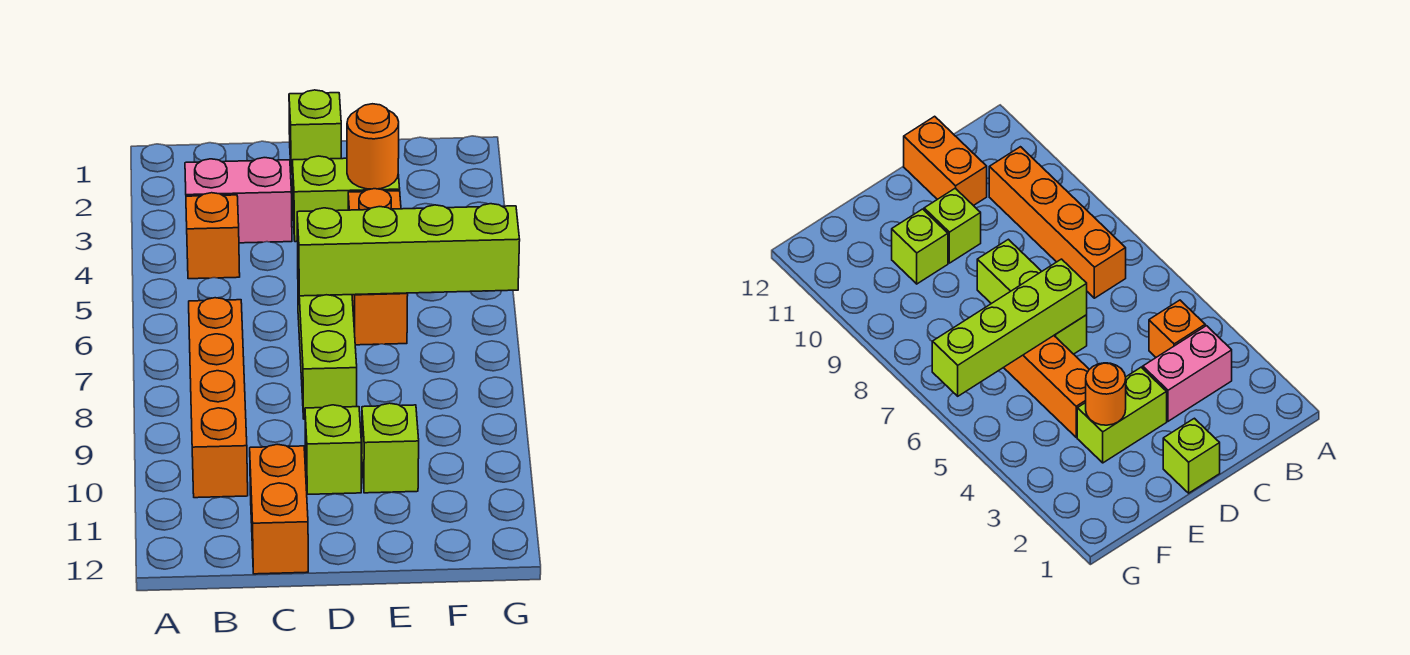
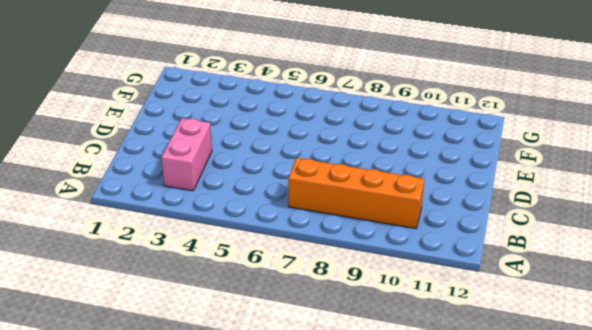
none -> orange brick B4 level 1
none -> orange brick C11:C12 level 1
none -> lime brick D1 level 1

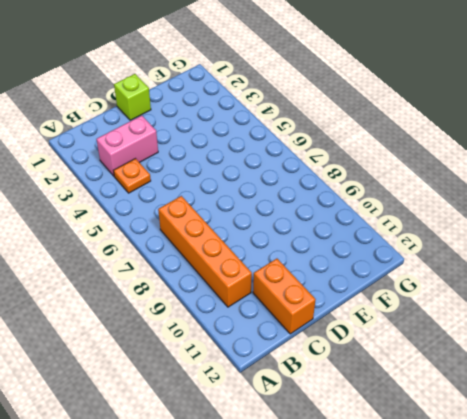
orange plate B4 level 1 -> orange brick B4 level 1
none -> lime brick D3:E3 level 1
none -> lime brick D6:D8 level 1
none -> lime brick D10 level 1

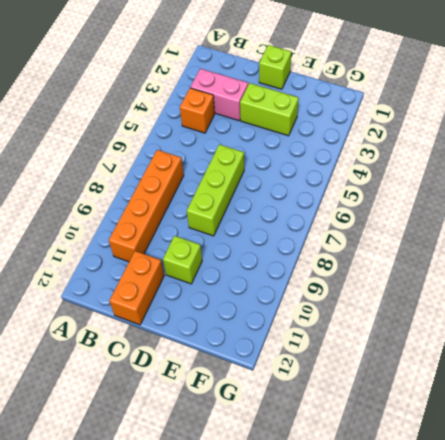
none -> orange brick E4:E6 level 1
none -> lime brick E10 level 1
none -> lime brick D6:G6 level 2

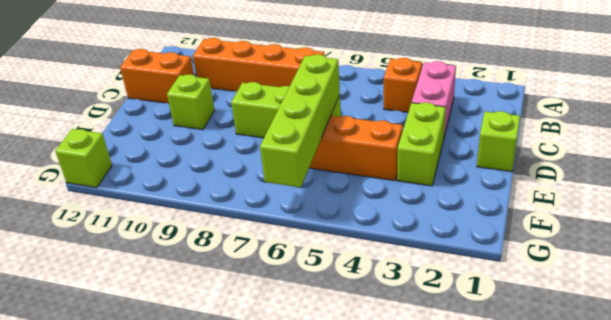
lime brick G12 level 1 -> lime brick E10 level 1
none -> orange round brick E3 level 2

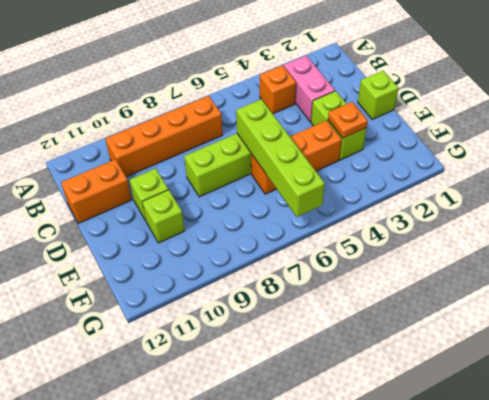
orange plate E3 level 2 -> orange round brick E3 level 2

